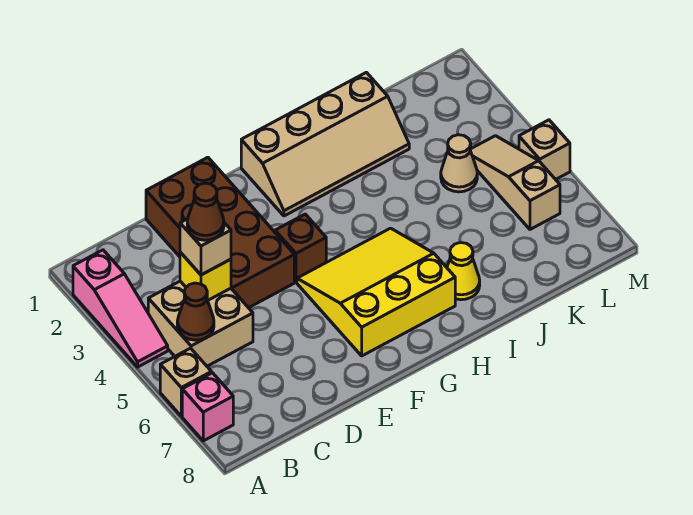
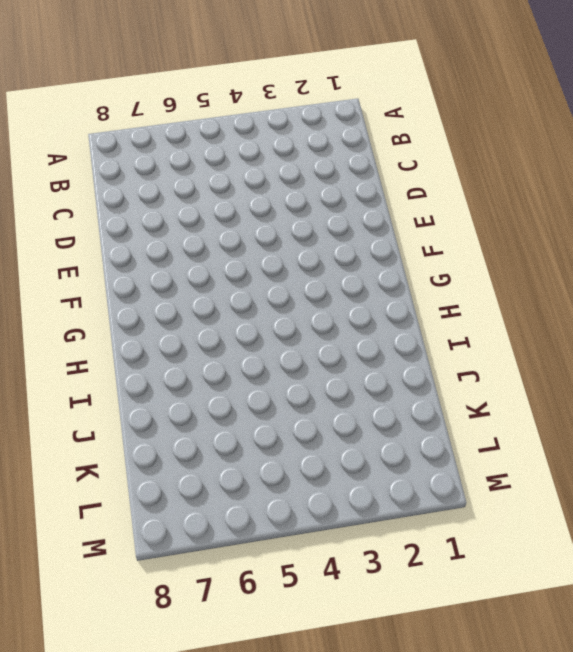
none -> pink slope A2:A4 level 1 top 2
none -> tan brick A6 level 1
none -> pink brick A7 level 1

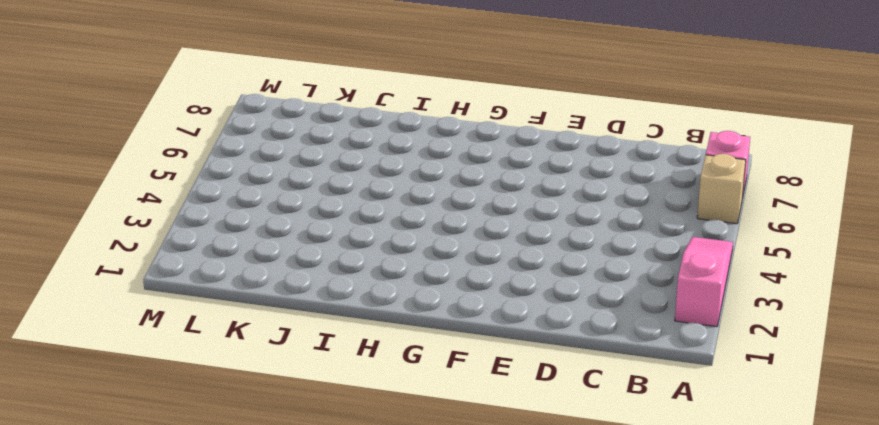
none -> tan brick B4:C5 level 1
none -> brown brick D1:E4 level 1
none -> brown brick F4 level 1

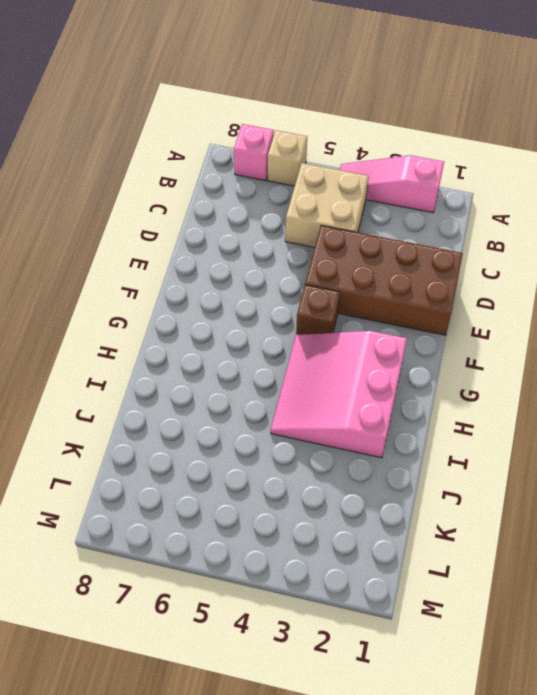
pink slope G2:I4 level 1 top 2 -> tan slope G1:J2 level 1 top 1
none -> yellow slope F5:H7 level 1 top 7
none -> yellow cone I7 level 1
none -> tan cone K4 level 1

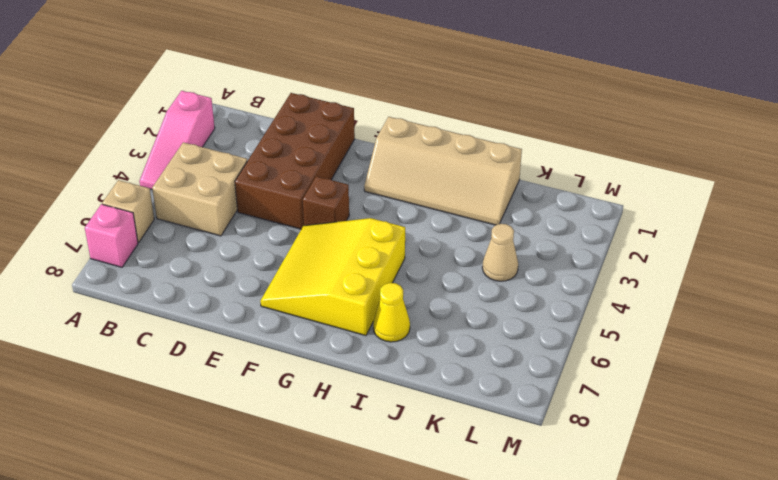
yellow slope F5:H7 level 1 top H -> yellow slope F5:H7 level 1 top 7
none -> tan slope L4:L6 level 1 top 6
none -> tan brick M5 level 1
none -> brown cone B5 level 2

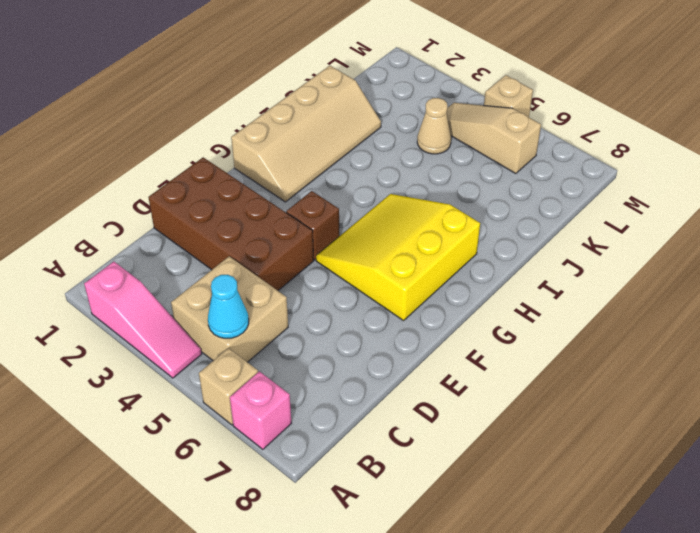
cyan cone B5 level 2 -> brown cone B5 level 2
none -> yellow cone I7 level 1
none -> yellow brick C4 level 2
none -> tan brick C4 level 3

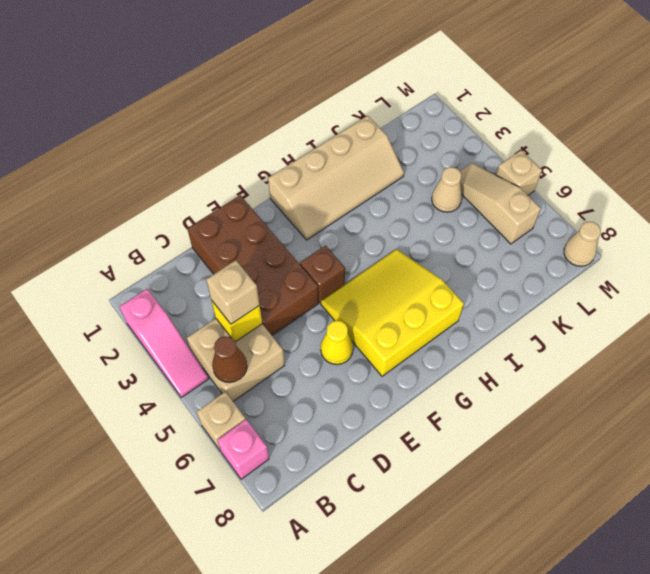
yellow cone E6 level 1 -> yellow cone I7 level 1
tan cone M8 level 1 -> none
none -> brown cone C4 level 4

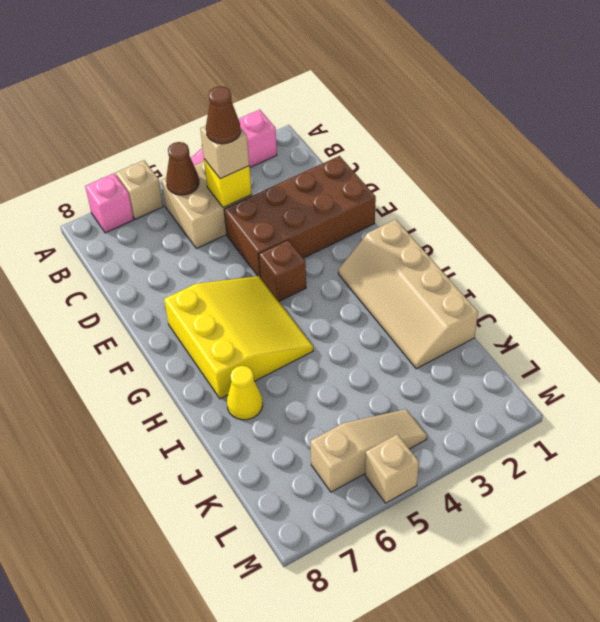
none -> tan cone K4 level 1

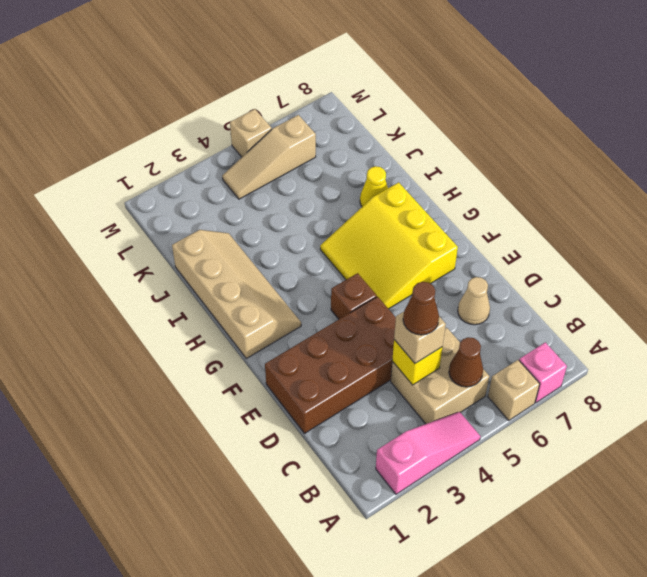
tan cone D7 level 1 -> tan cone K4 level 1

